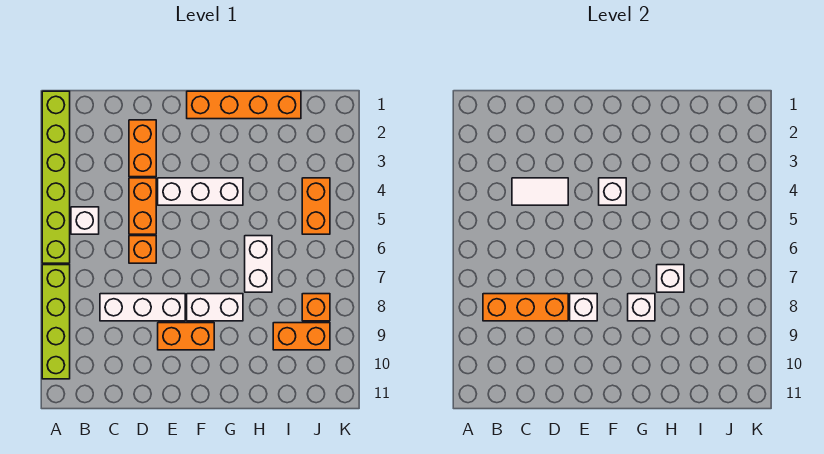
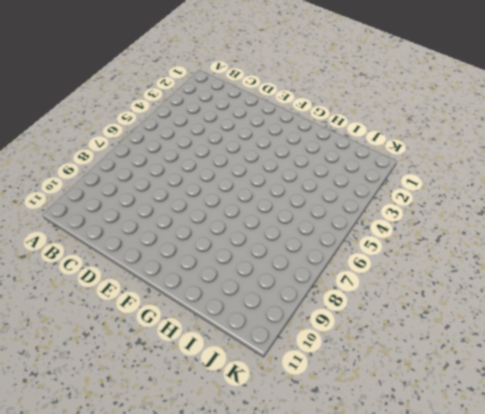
none -> lime brick A1:A6 level 1
none -> lime brick A7:A10 level 1
none -> white brick B5 level 1

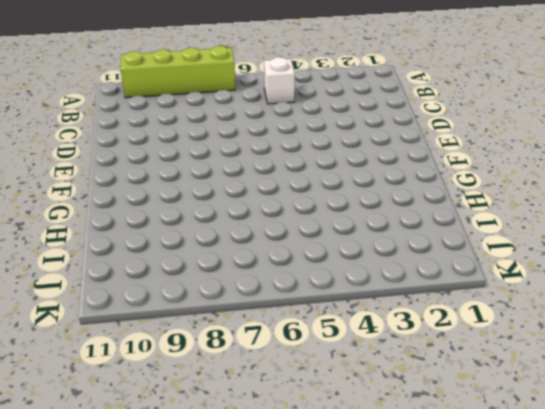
none -> lime brick A1:A6 level 1
none -> white brick C8:E8 level 1
none -> orange brick D2:D3 level 1

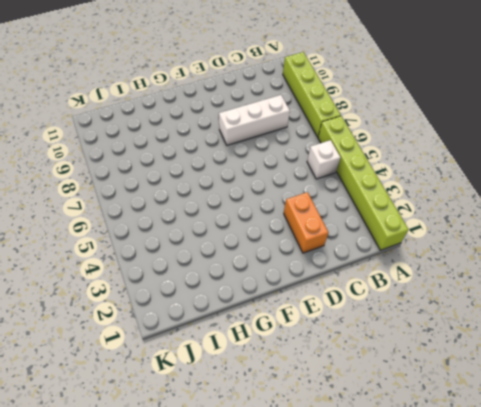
none -> orange brick D4:D5 level 1
none -> orange brick D6 level 1
none -> white brick E4:G4 level 1

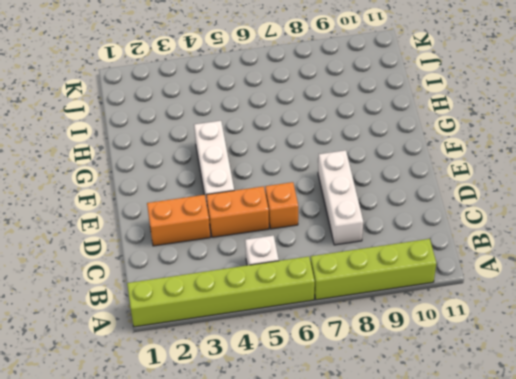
none -> orange brick E9:F9 level 1
none -> orange brick F1:I1 level 1
none -> white brick F8:G8 level 1

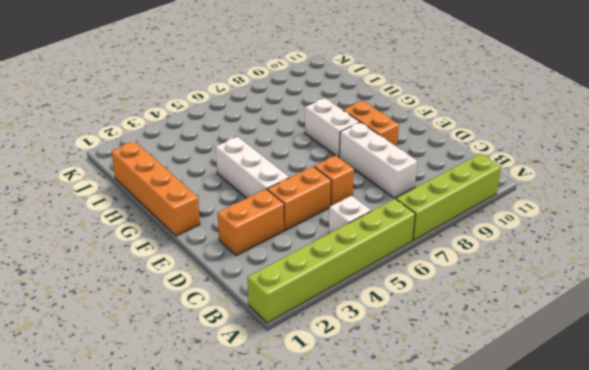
none -> white brick H6:H7 level 1
none -> orange brick I9:J9 level 1
none -> orange brick J4:J5 level 1

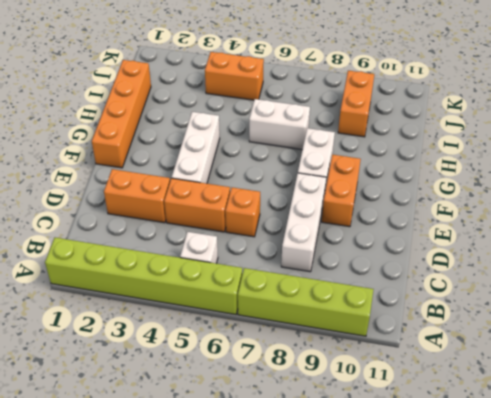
none -> orange brick J8 level 1
none -> orange brick B8:D8 level 2
none -> white tile C4:D4 level 2

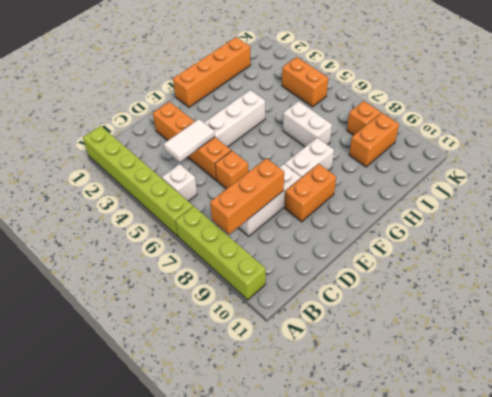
none -> white brick E8 level 2
none -> white brick F4 level 2
none -> white brick G8 level 2

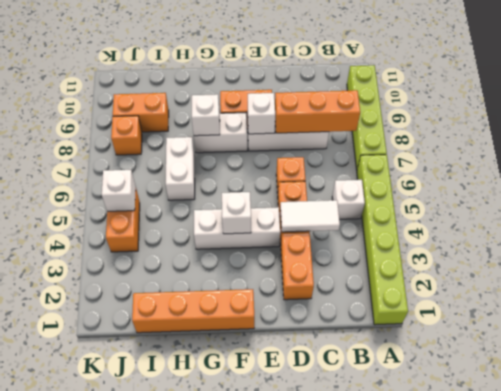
white brick J5 level 2 -> white brick H7 level 2

